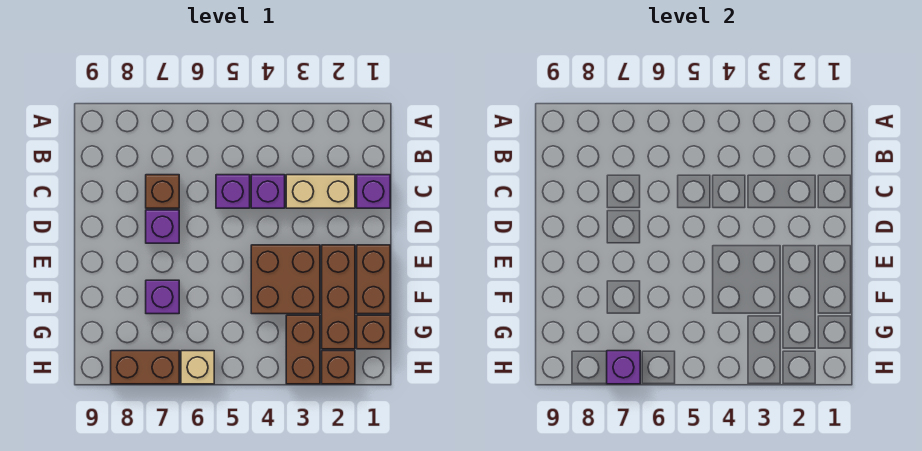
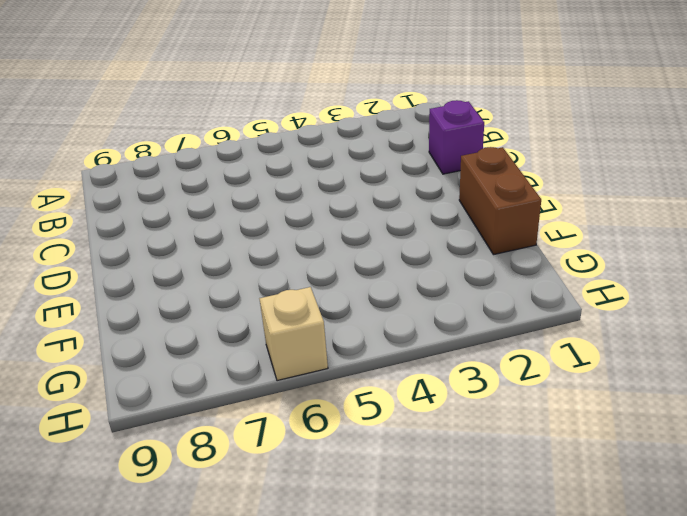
none -> tan brick C2:C3 level 1
none -> purple brick C4 level 1
none -> purple brick C5 level 1

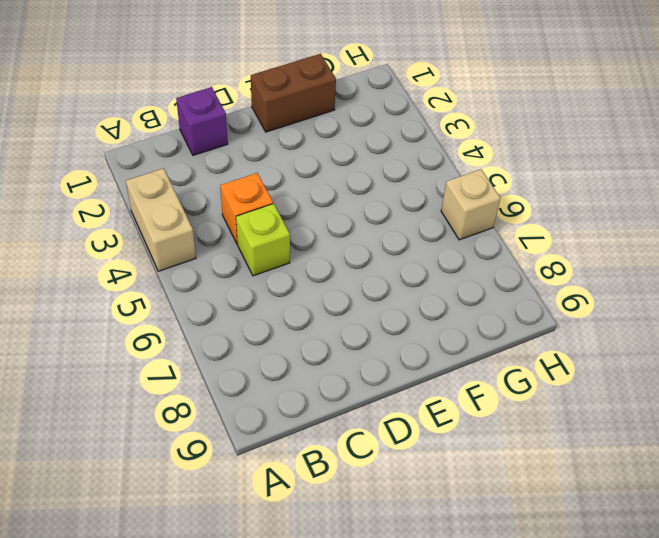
tan brick A3:A4 level 1 -> tan brick C2:C3 level 1
orange brick C4 level 1 -> purple brick C4 level 1
lime brick C5 level 1 -> purple brick C5 level 1
none -> brown brick C7 level 1
none -> purple brick D7 level 1
none -> brown brick E2:G2 level 1

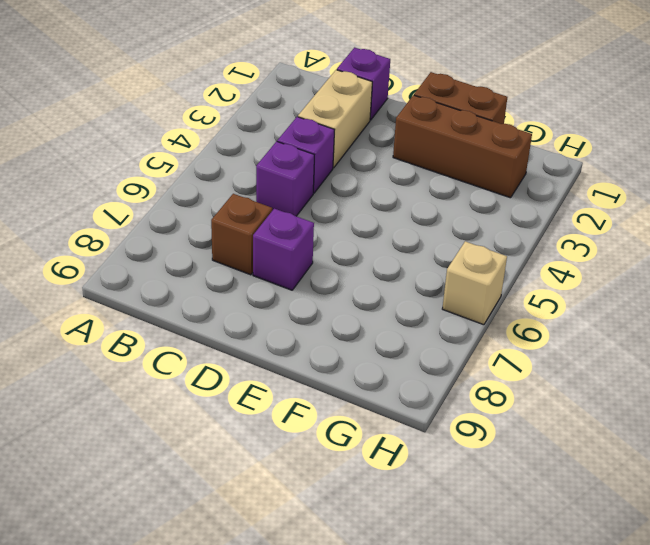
none -> brown brick E3:F4 level 1
none -> purple brick F7 level 1
none -> brown brick G1 level 1

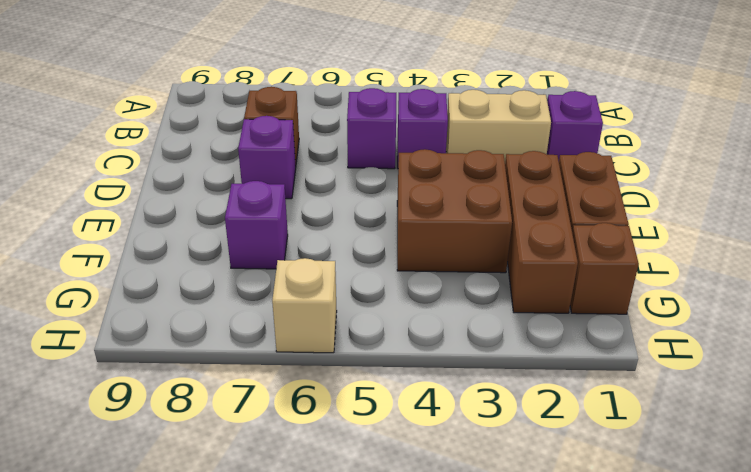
none -> brown brick G3:H3 level 1
none -> brown brick H2 level 1
none -> brown brick H7:H8 level 1

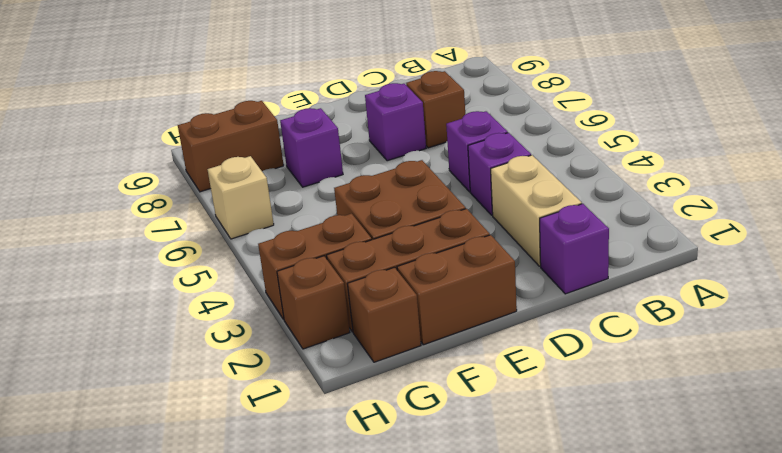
brown brick G8:H8 level 1 -> brown brick H7:H8 level 1
none -> purple brick H7 level 2

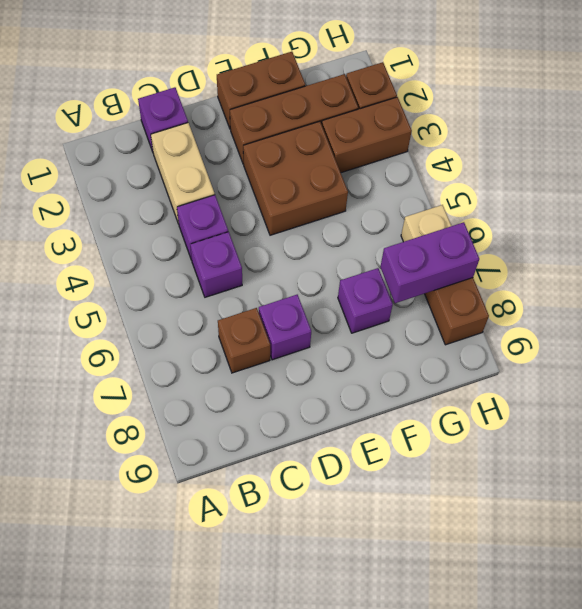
purple brick G7:H7 level 2 -> purple brick H7 level 2
none -> brown brick G1 level 1

